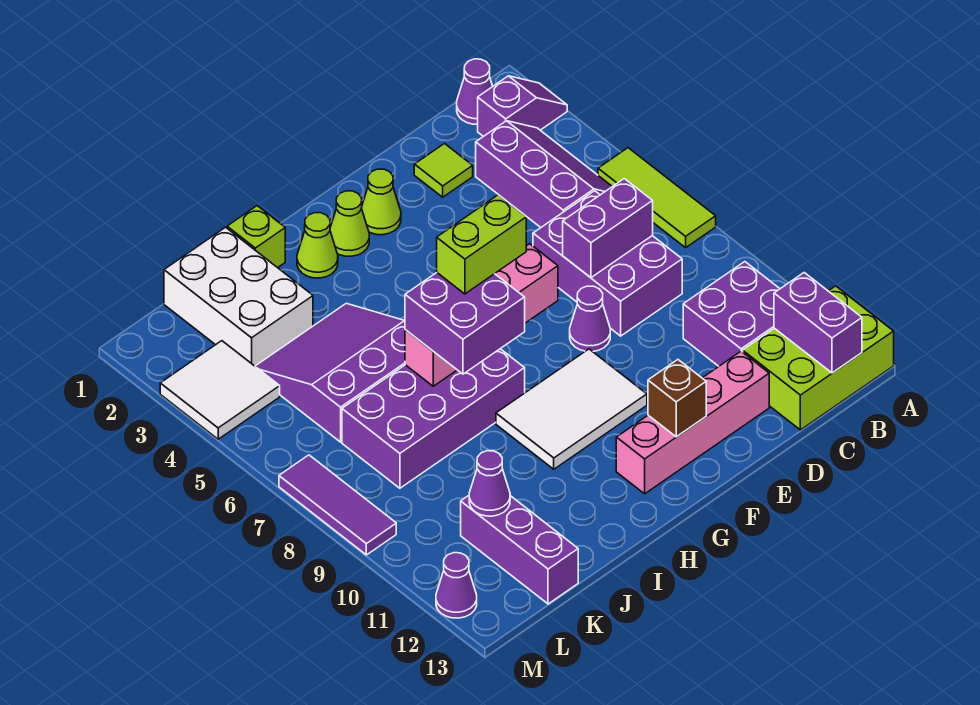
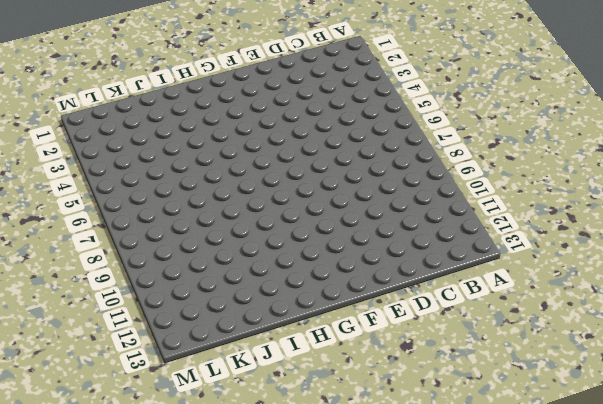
none -> purple slope A2:B2 level 1 top B
none -> lime tile A5:A7 level 1
none -> lime brick A12:C13 level 1

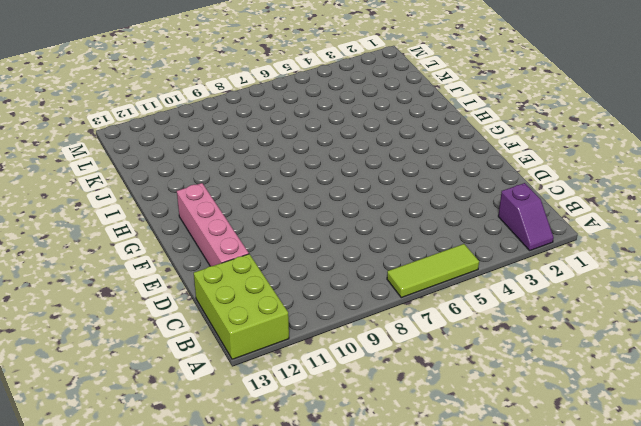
none -> purple cone B1 level 1
none -> purple slope B3:C5 level 1 top C
none -> purple brick B10:C11 level 1

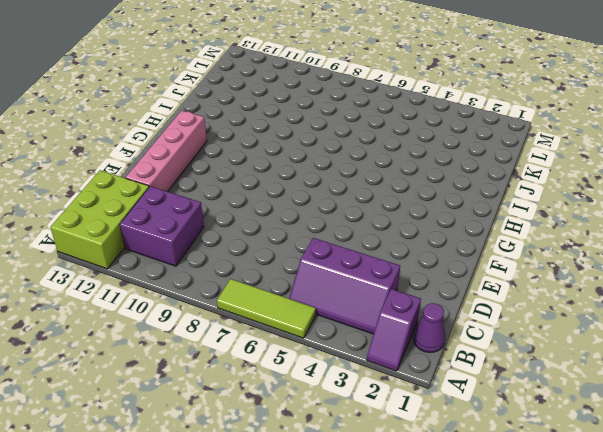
none -> purple brick C6:D8 level 1
none -> lime tile D2 level 1
none -> purple cone E8 level 1

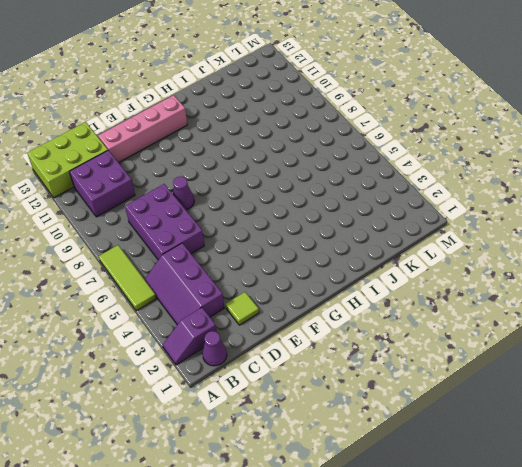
none -> lime cone F2 level 1
none -> white tile F9:H10 level 1
none -> lime cone G2 level 1

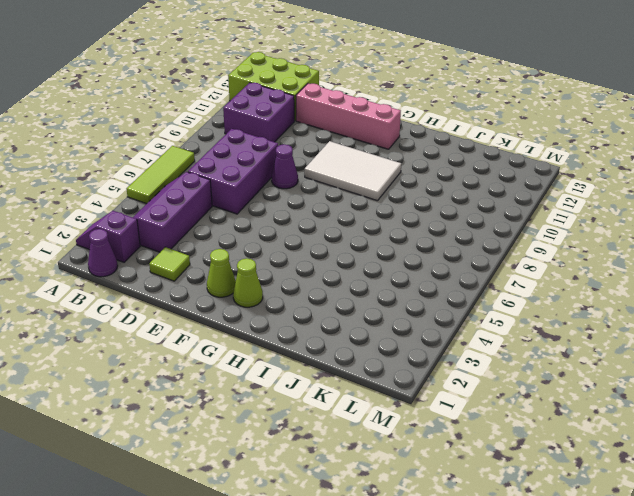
none -> lime cone H2 level 1
none -> purple brick H7:K8 level 1
none -> lime brick I1 level 1

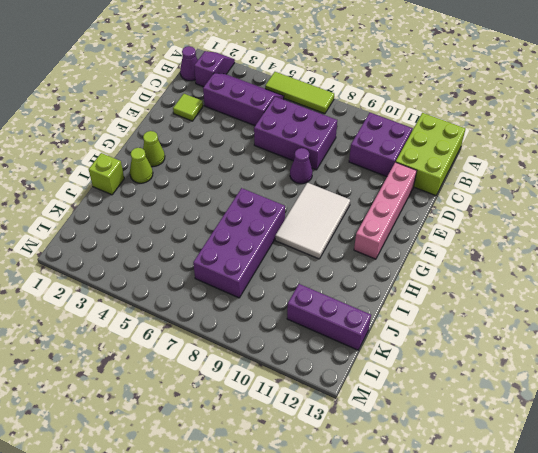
none -> lime cone F2 level 1
none -> purple slope I4:K6 level 1 top 6
none -> white brick J1:K3 level 1

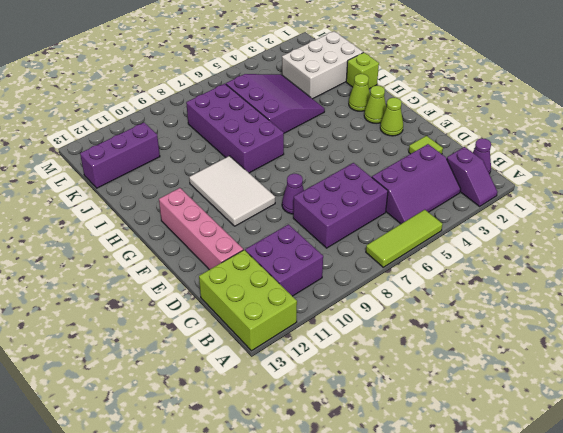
none -> white tile L3:M4 level 1
none -> purple tile M7:M9 level 1
none -> purple cone M12 level 1

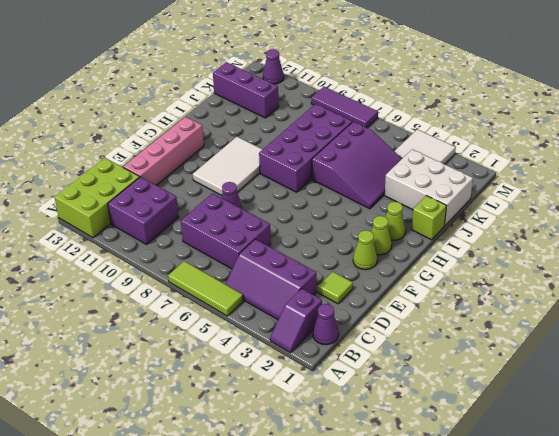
none -> purple brick B12:B13 level 2
none -> purple brick C7:D7 level 2
none -> pink brick F7:I7 level 2

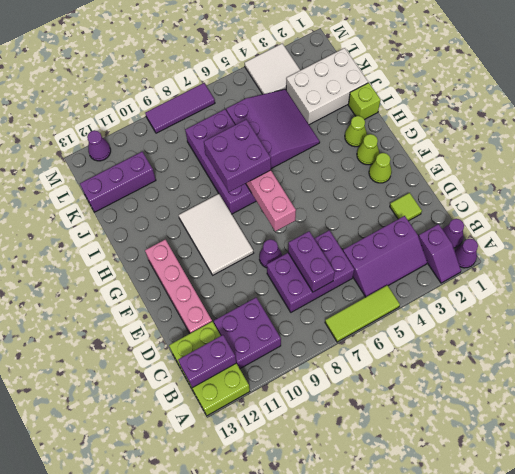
purple cone A1 level 1 -> purple cone K11 level 2
none -> brown brick F12 level 2
none -> lime brick G7:H7 level 4

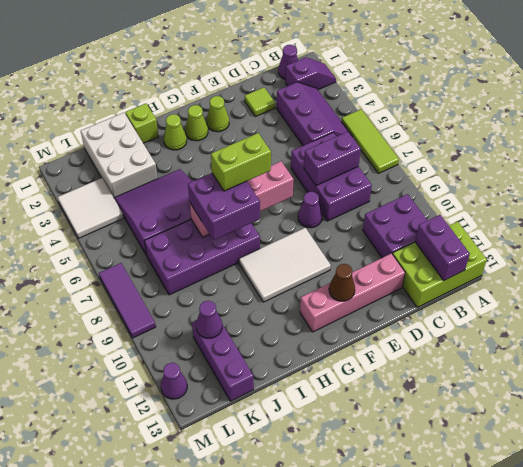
brown cone F12 level 2 -> brown brick F12 level 2

